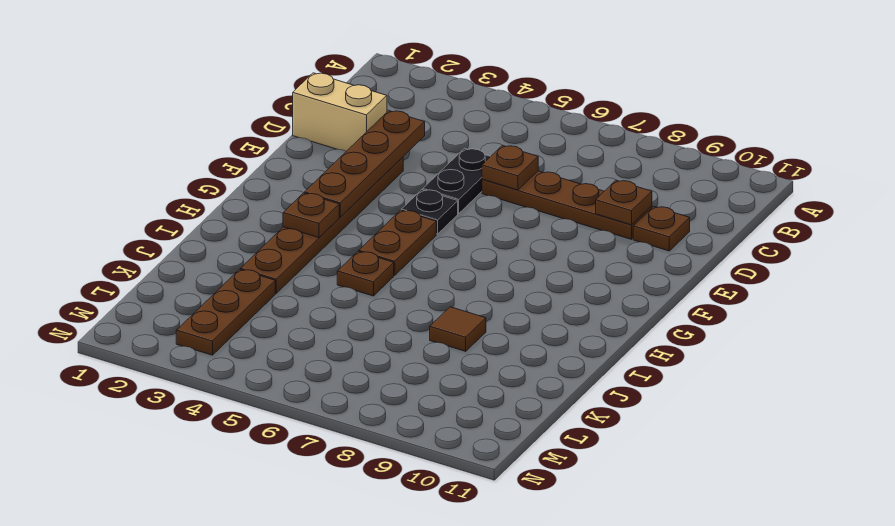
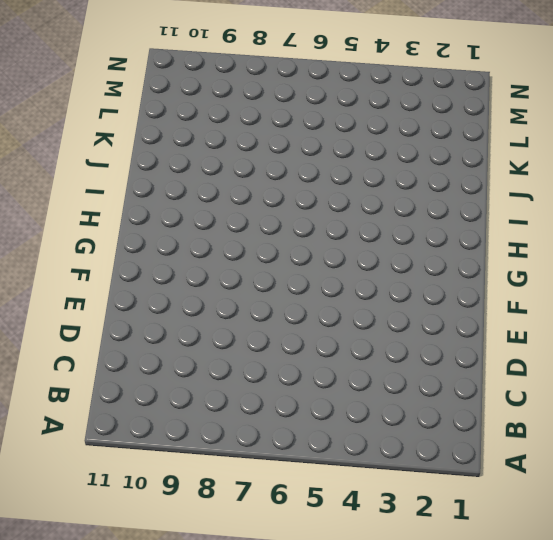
none -> tan brick D1:D2 level 1
none -> black plate D5:E5 level 1
none -> brown plate D6:D9 level 1

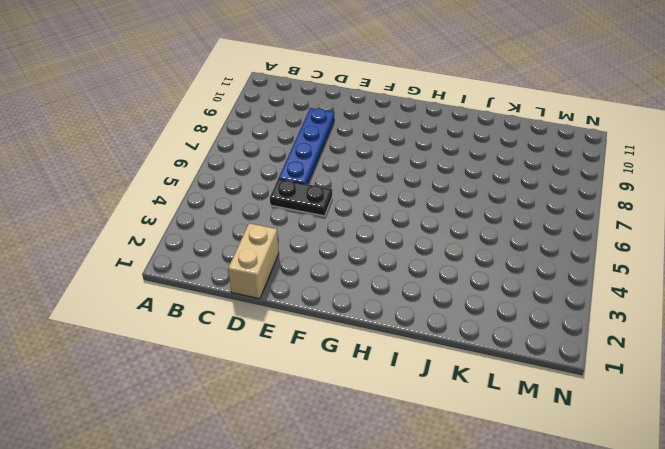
blue plate D6:D9 level 1 -> brown plate D6:D9 level 1
none -> brown plate D10 level 1
none -> brown plate E3:J3 level 1
none -> black plate F5 level 1

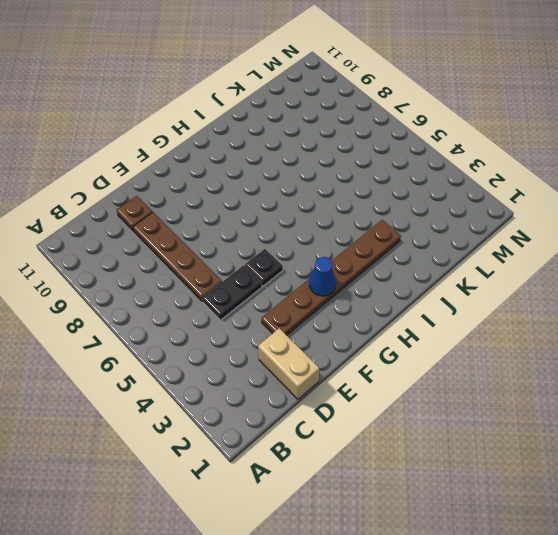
blue cone G3 level 2 -> brown plate D3:G3 level 2
none -> brown plate G5:H5 level 1
none -> brown plate I5 level 1
none -> brown tile J8 level 1

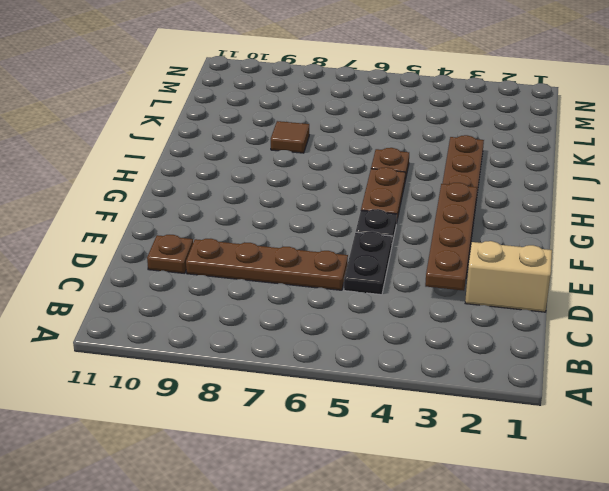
none -> brown plate K3:M3 level 1
none -> brown plate D6 level 2
none -> brown plate D9 level 2

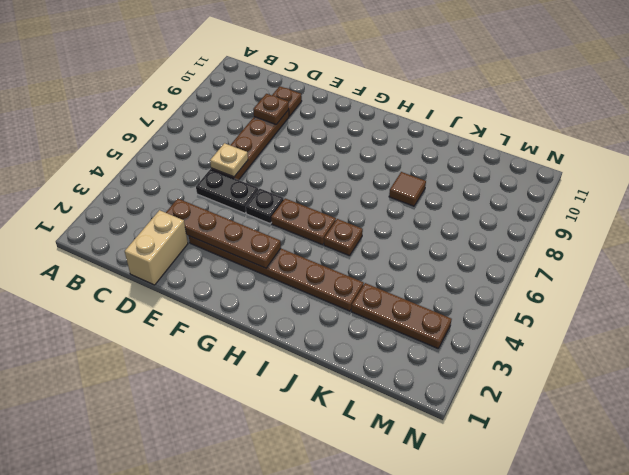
tan plate D6 level 2 -> brown plate D6 level 2
none -> brown plate H3 level 2

